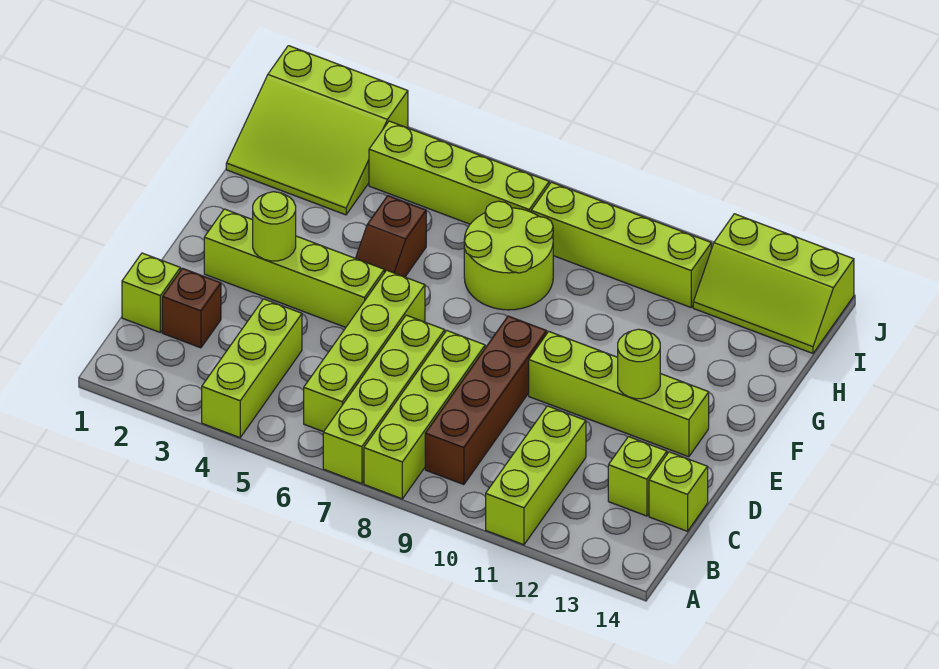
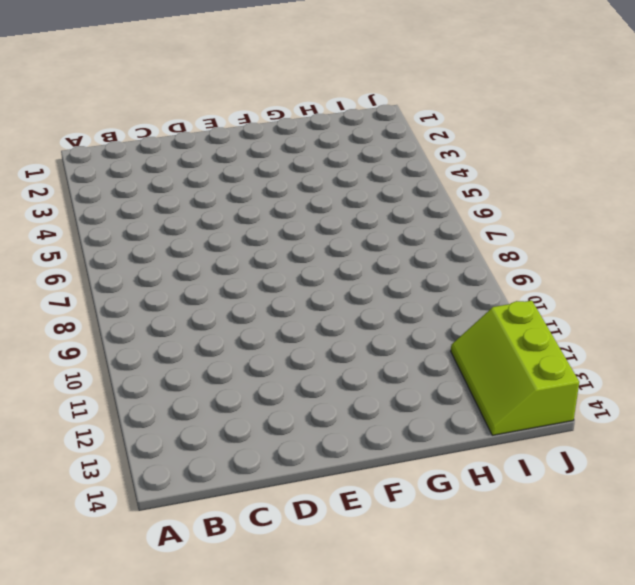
none -> lime brick A4:C4 level 1
none -> lime brick A7:D7 level 1
none -> lime brick A8:D8 level 1

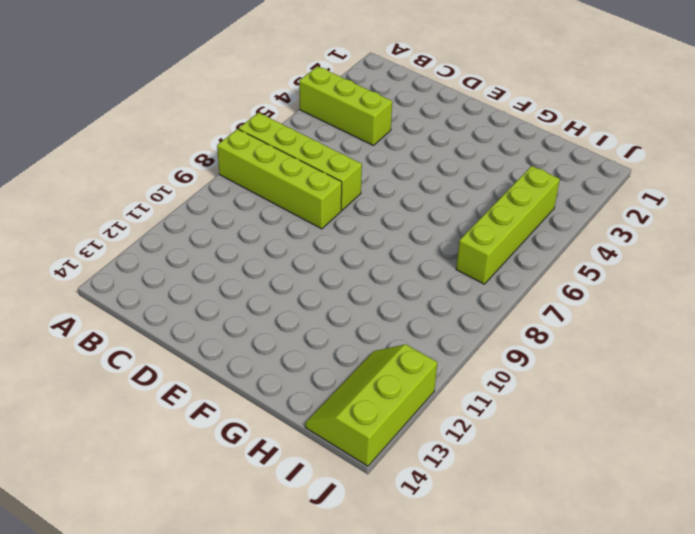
none -> lime brick A11:C11 level 1
none -> lime brick B6:E6 level 1
none -> brown brick B9:E9 level 1

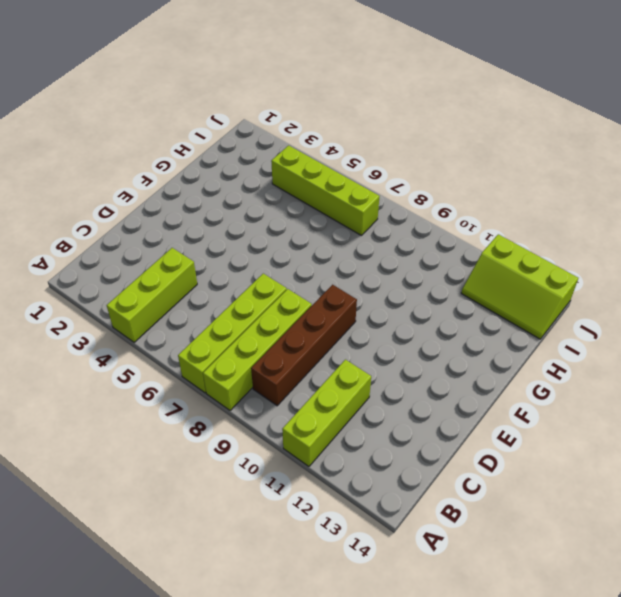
none -> lime brick B6:E6 level 1
none -> lime brick C1 level 1
none -> brown brick C2 level 1

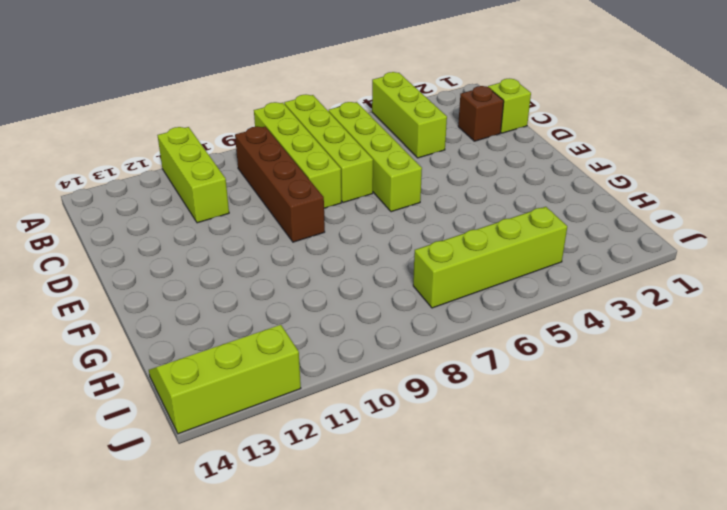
none -> lime brick C13 level 1
none -> lime brick C14 level 1
none -> lime brick E2:E5 level 1

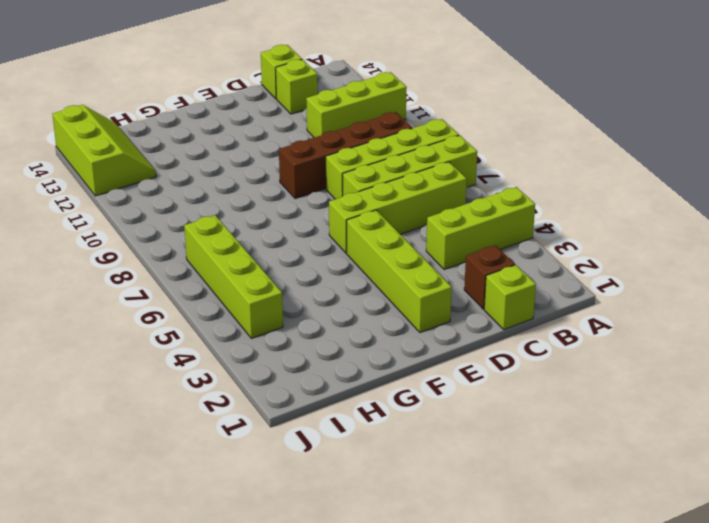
none -> lime brick E10:E13 level 1
none -> brown slope F5:G5 level 1 top G
none -> lime round brick G7:H8 level 1

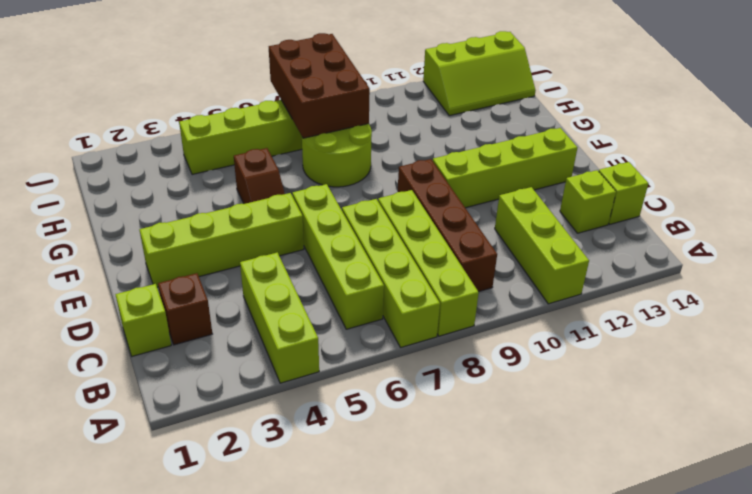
brown brick H7:J8 level 2 -> none
none -> lime slope H1:J3 level 1 top J
none -> lime brick I8:I11 level 1
none -> lime round brick E3 level 2

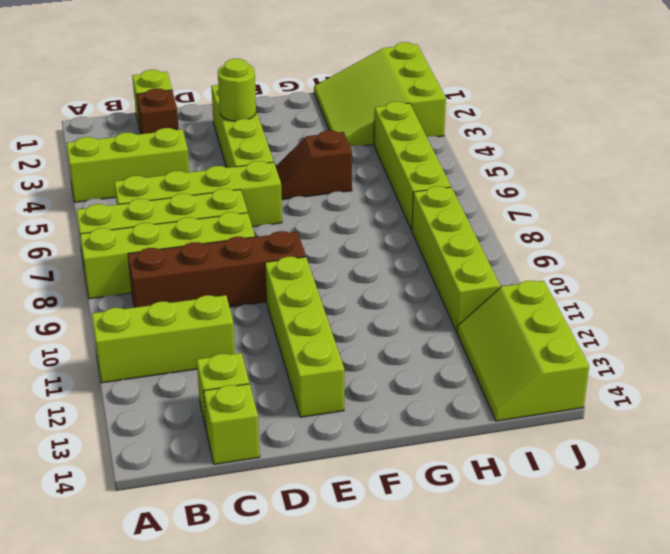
none -> lime round brick G7:H8 level 1
none -> lime round brick E12 level 2

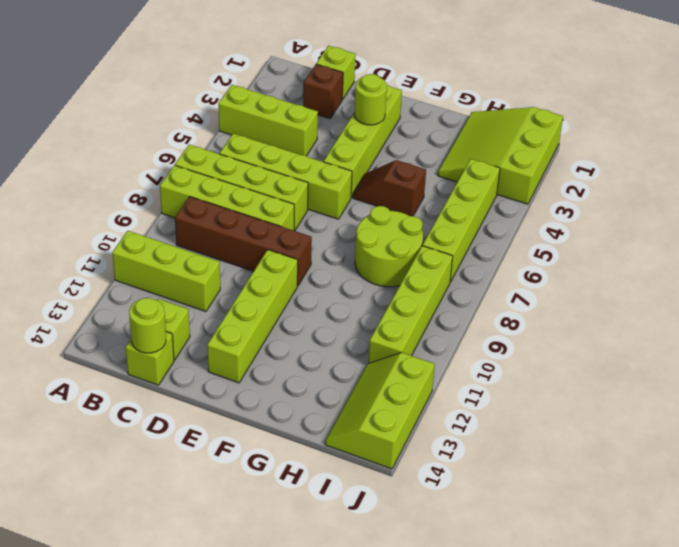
lime round brick C14 level 2 -> lime round brick E12 level 2

